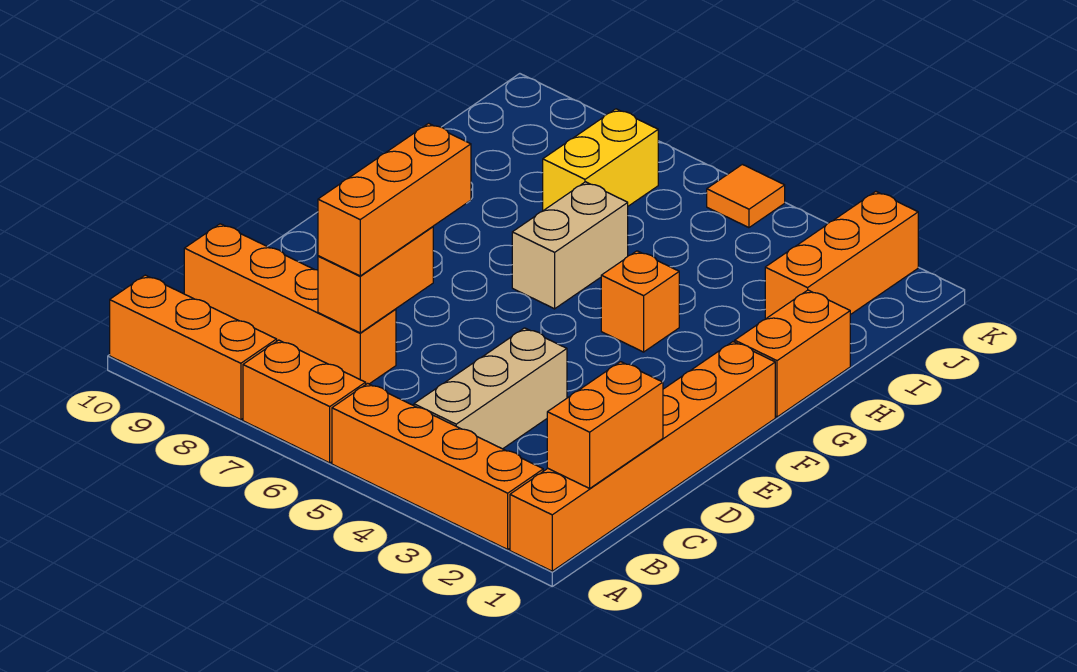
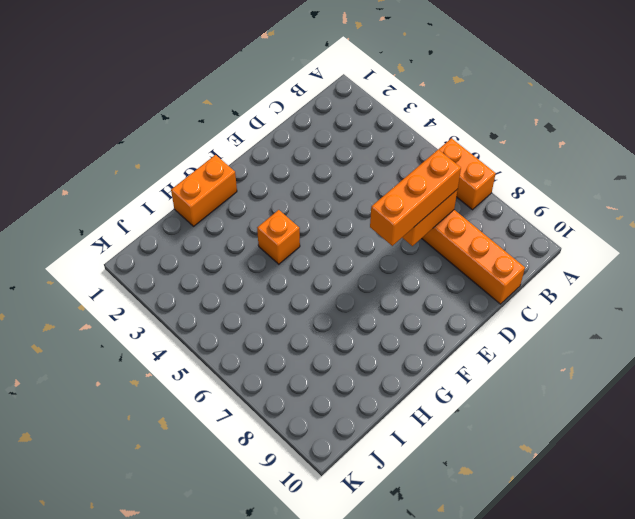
none -> orange brick A1:F1 level 1
none -> orange brick A2:A5 level 1
none -> orange brick A8:A10 level 1

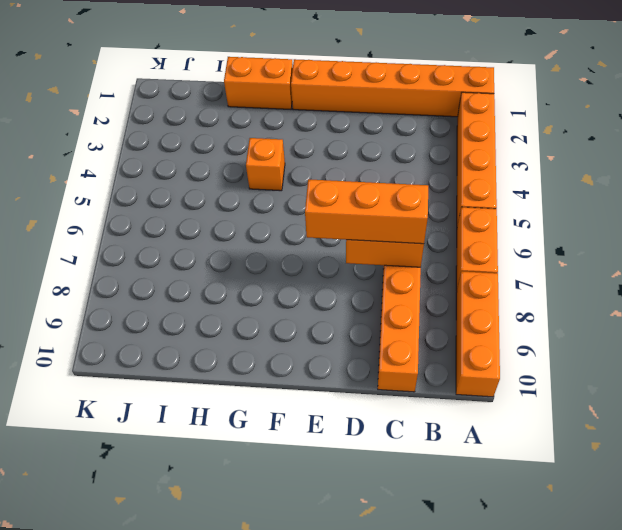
none -> tan brick B4:D4 level 1
none -> tan brick G6:H6 level 1
none -> orange brick I2:K2 level 1

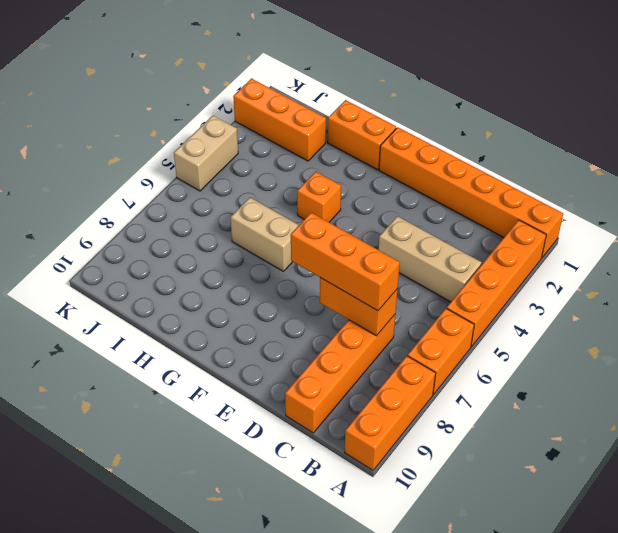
tan brick K4:K5 level 1 -> orange tile K5 level 1
none -> yellow brick I7:J7 level 1
none -> orange brick B1:C1 level 2

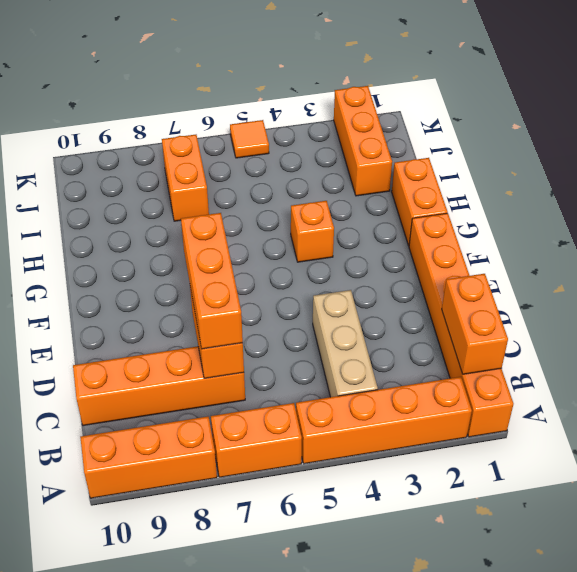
orange brick I7:J7 level 1 -> yellow brick I7:J7 level 1
none -> tan brick G6:H6 level 1

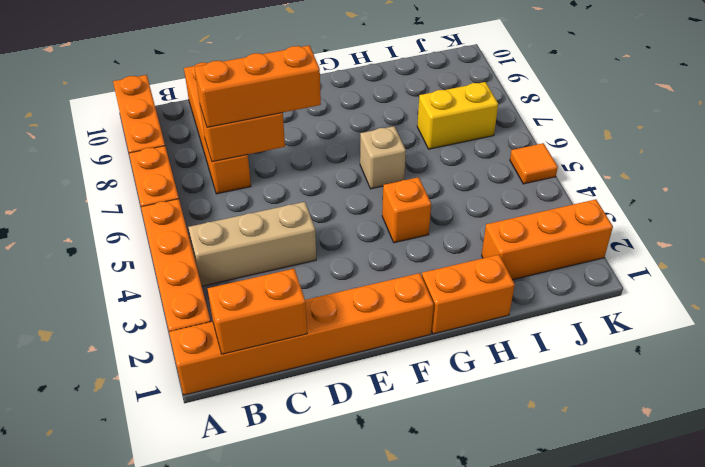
tan brick G6 level 1 -> tan brick G6:H6 level 1

